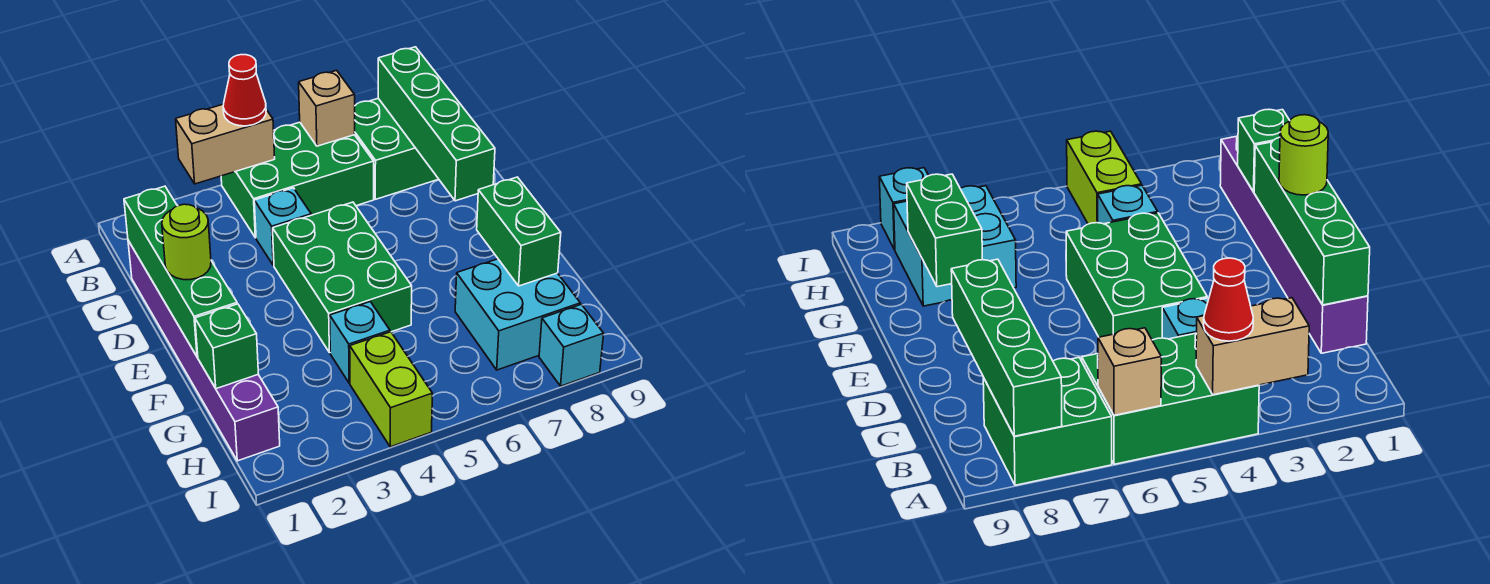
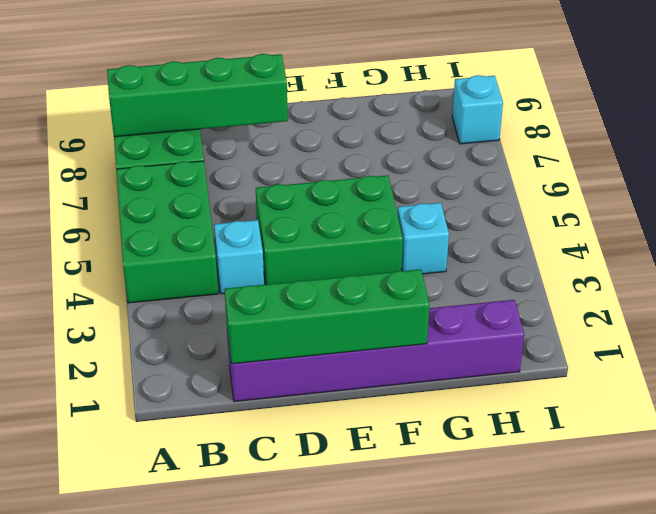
none -> cyan brick G7:H8 level 1
none -> lime brick H4:I4 level 1
none -> tan brick A3:A4 level 2

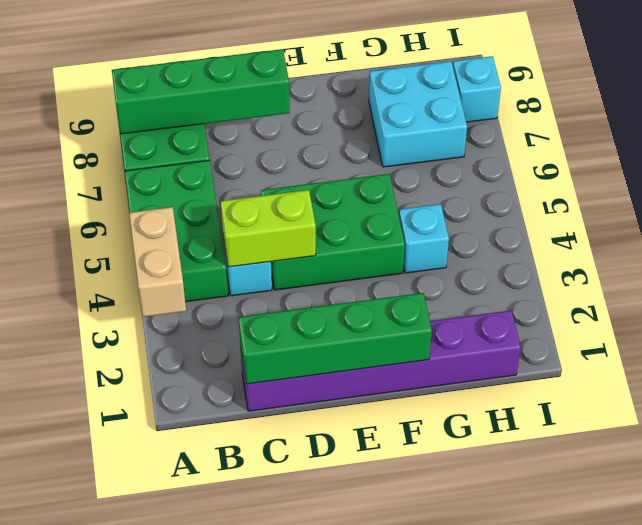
lime brick C4:D4 level 2 -> lime brick H4:I4 level 1
none -> tan brick A6 level 2
none -> green brick F8:G8 level 2
none -> green brick G1 level 2

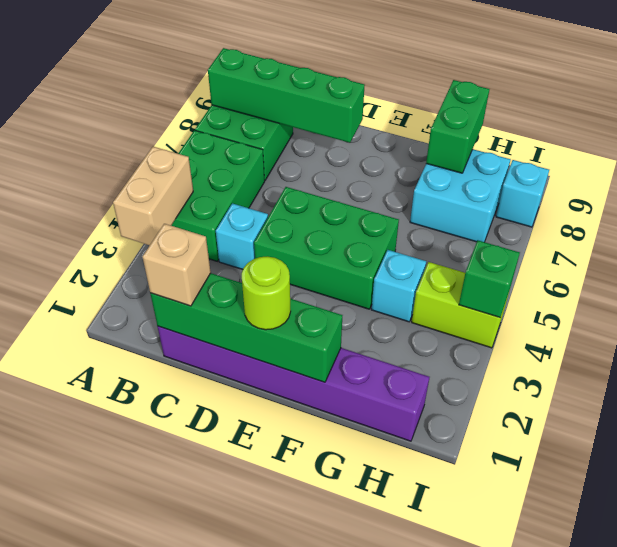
tan brick C1 level 3 -> tan brick A6 level 2
green brick G8:G9 level 2 -> green brick F8:G8 level 2
green brick I4 level 2 -> green brick G1 level 2
none -> red cone A4 level 3

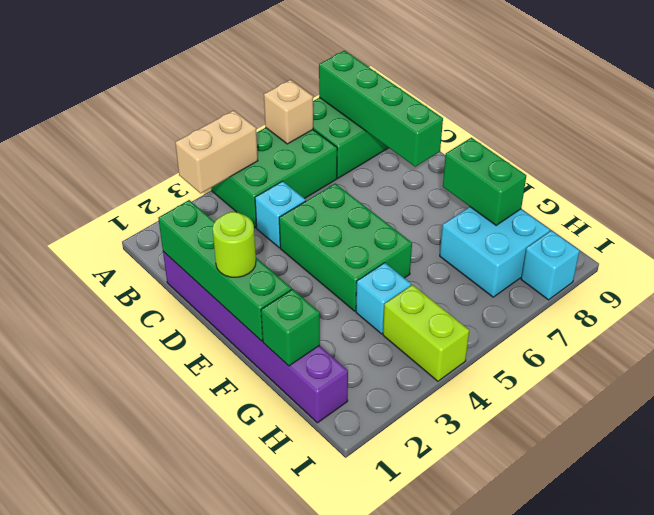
none -> red cone A4 level 3

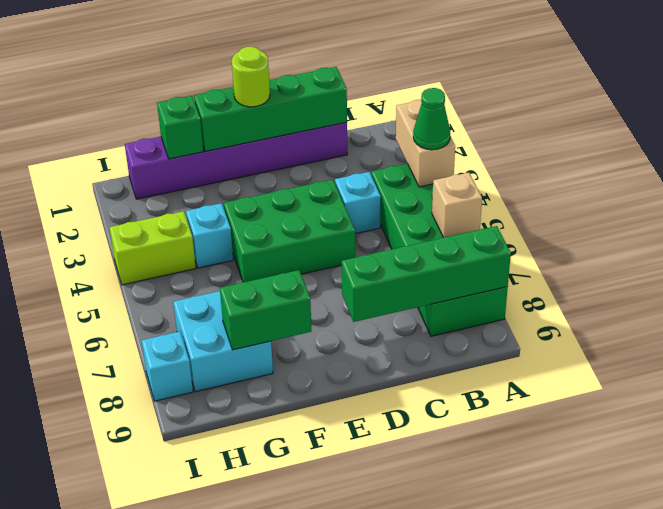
green cone A4 level 3 -> red cone A4 level 3

